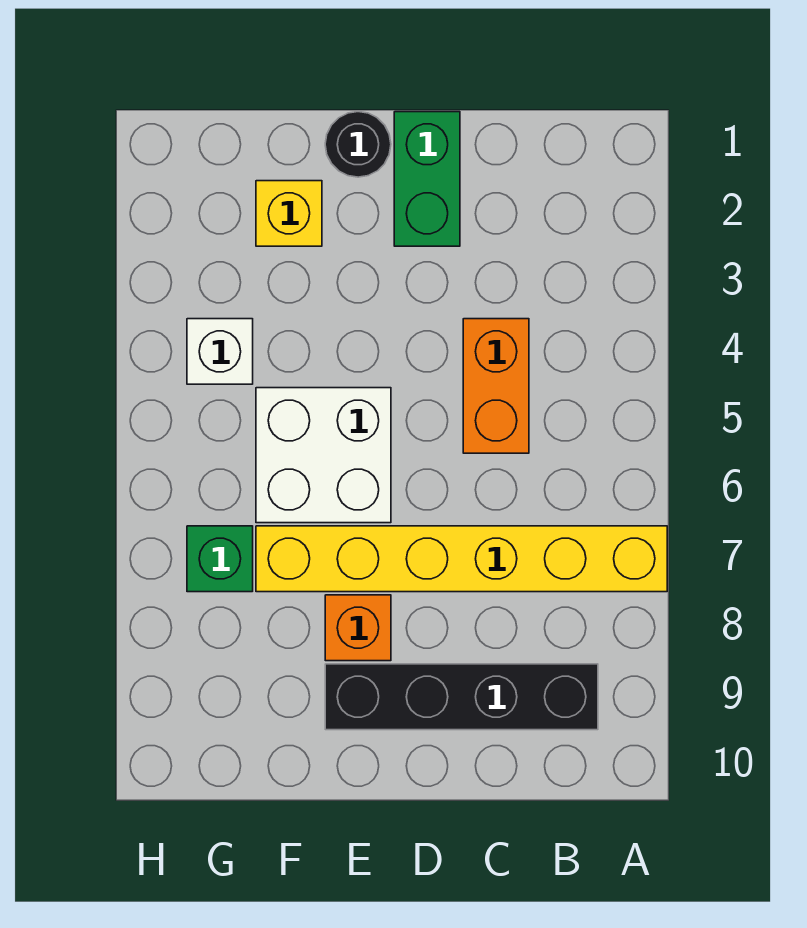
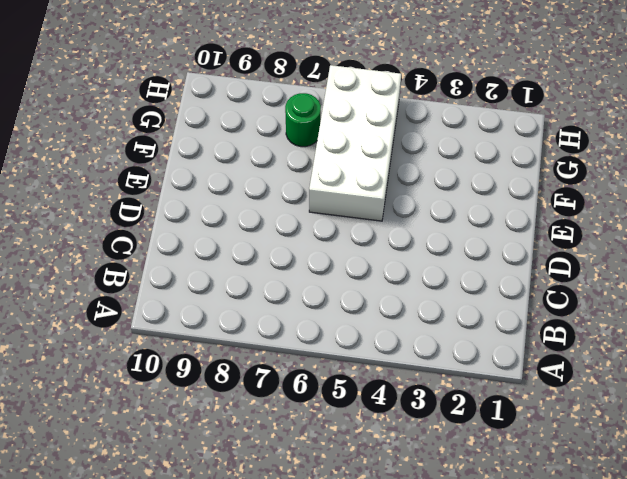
white brick E5:H6 level 1 -> white brick E5:F6 level 1
green round brick G7 level 1 -> green brick G7 level 1
none -> yellow brick A7:F7 level 1
none -> black brick B9:E9 level 1

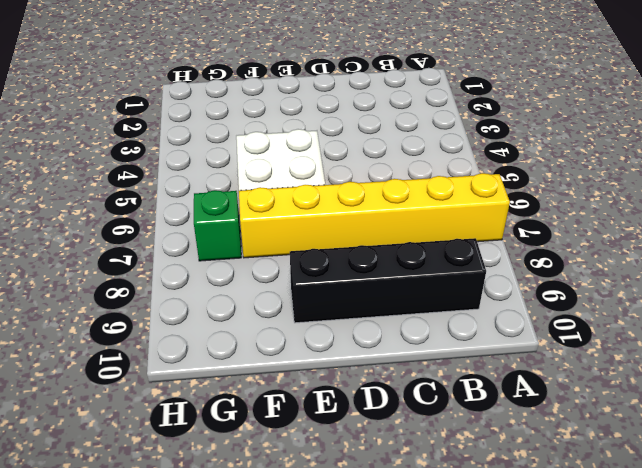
none -> orange brick C4:C5 level 1
none -> green brick D1:D2 level 1

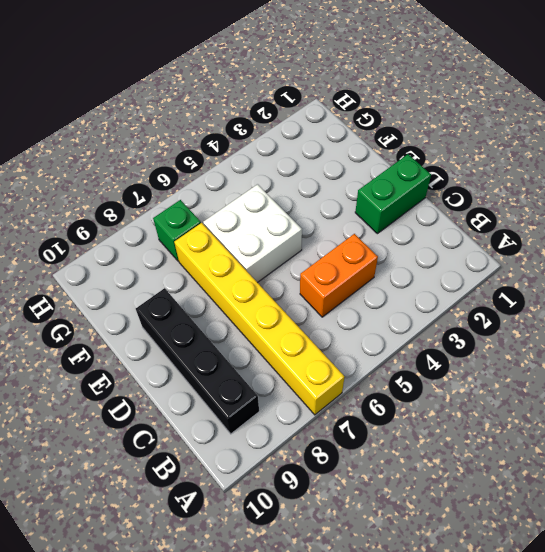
none -> black round brick E1 level 1
none -> orange brick E8 level 1

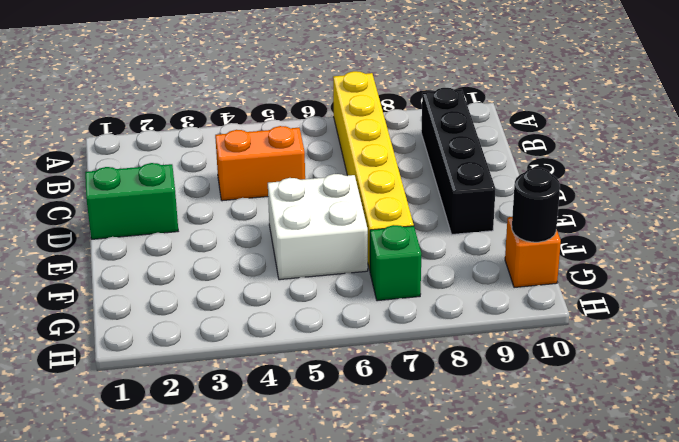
orange brick G10 level 1 -> orange brick E8 level 1
black round brick G10 level 2 -> black round brick E1 level 1
none -> yellow brick F2 level 1
none -> white brick G4 level 1

